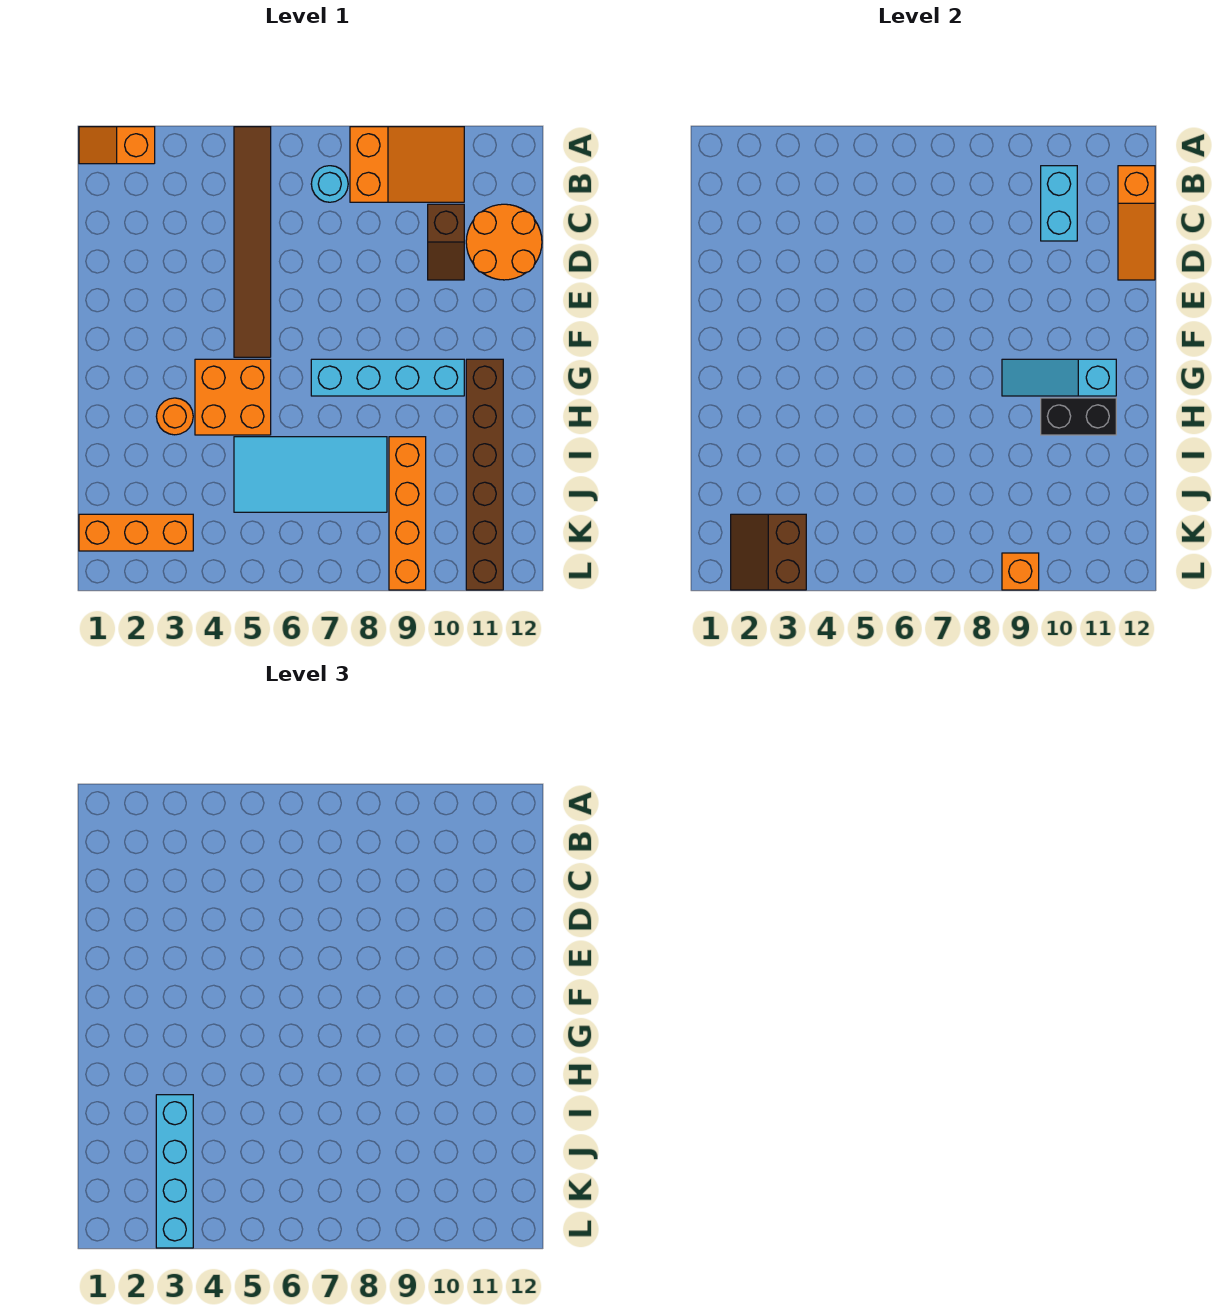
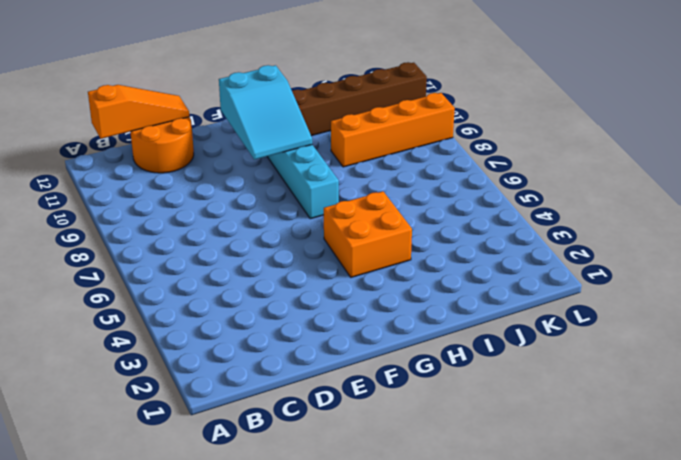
cyan slope F9:G11 level 2 top 11 -> cyan slope G9:G11 level 2 top 11
none -> orange slope A1:A2 level 1 top 2
none -> brown tile A5:F5 level 1
none -> orange slope A8:B10 level 1 top 8

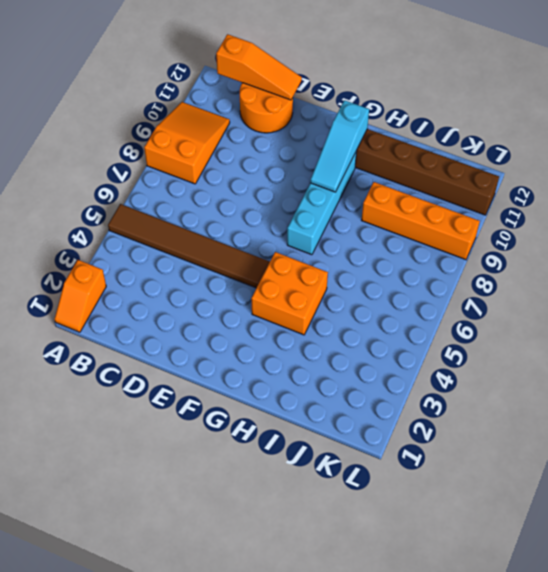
none -> cyan round brick B7 level 1
none -> brown slope C10:D10 level 1 top C
none -> orange round brick H3 level 1

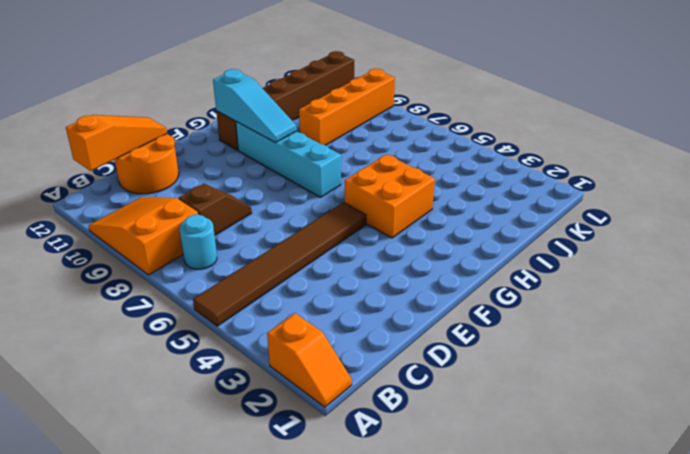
brown slope C8:D8 level 1 top C -> brown slope C10:D10 level 1 top C
none -> orange round brick H3 level 1
none -> cyan tile I5:J8 level 1
none -> orange brick K1:K3 level 1

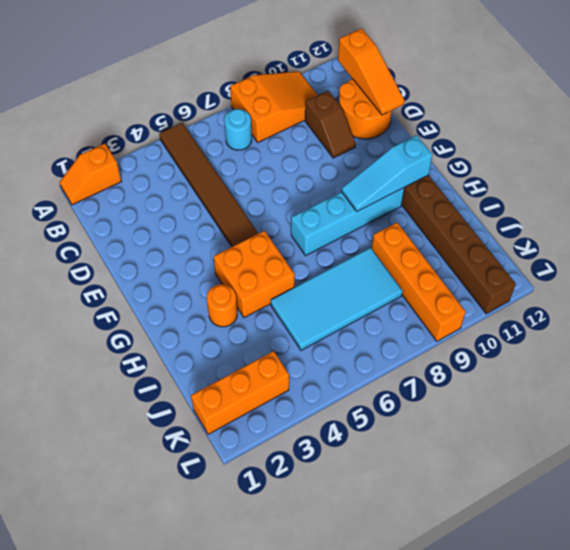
none -> cyan brick B10:C10 level 2
none -> black brick H10:H11 level 2
none -> brown slope K2:L3 level 2 top 3

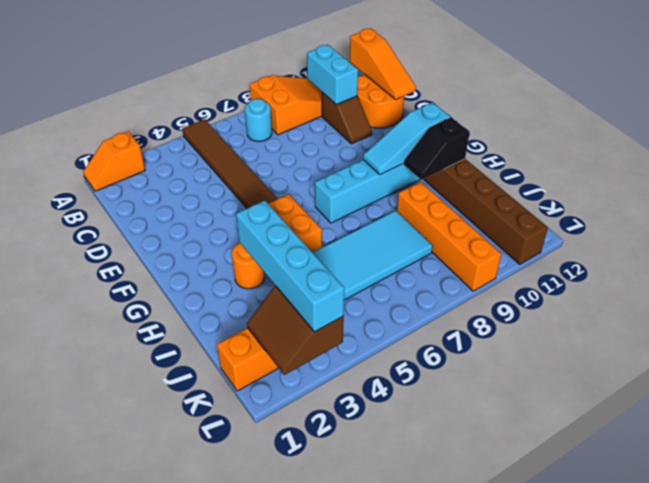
black slope H10:H11 level 2 top 11 -> black brick H10:H11 level 2
none -> orange brick L9 level 2

